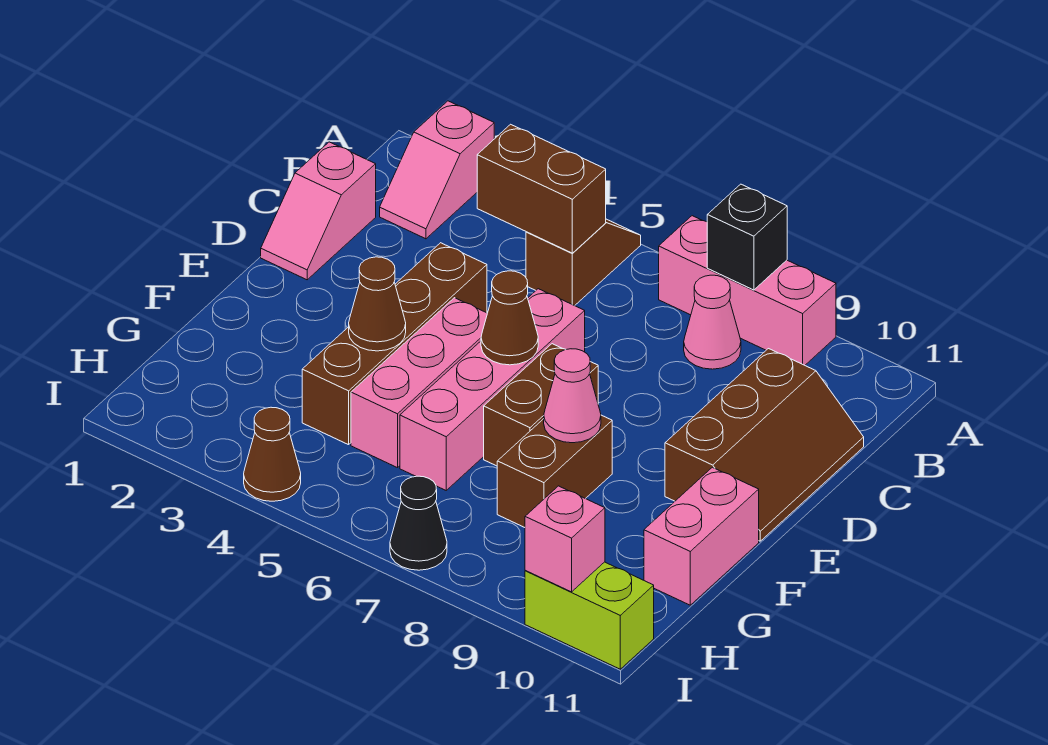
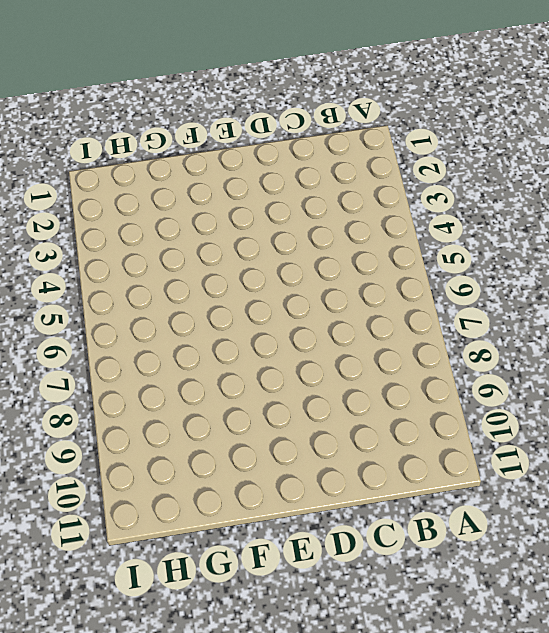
none -> pink slope A2:B2 level 1 top A
none -> brown slope A5:B5 level 1 top B
none -> pink brick A7:A9 level 1

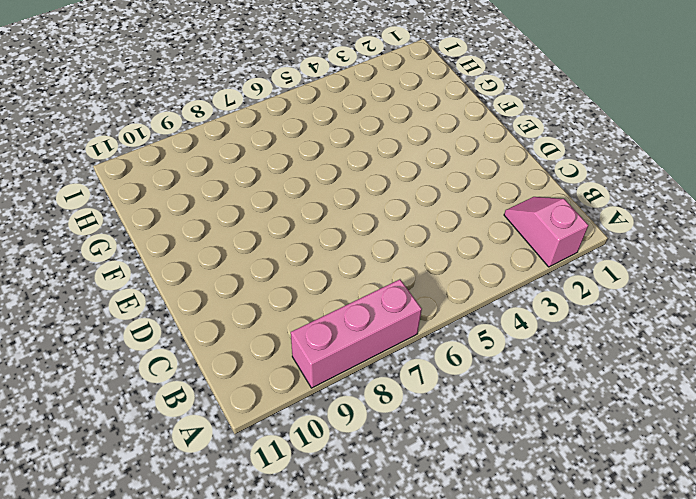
none -> brown slope A5:B5 level 1 top B
none -> pink cone B8 level 1
none -> pink slope C1:D1 level 1 top C

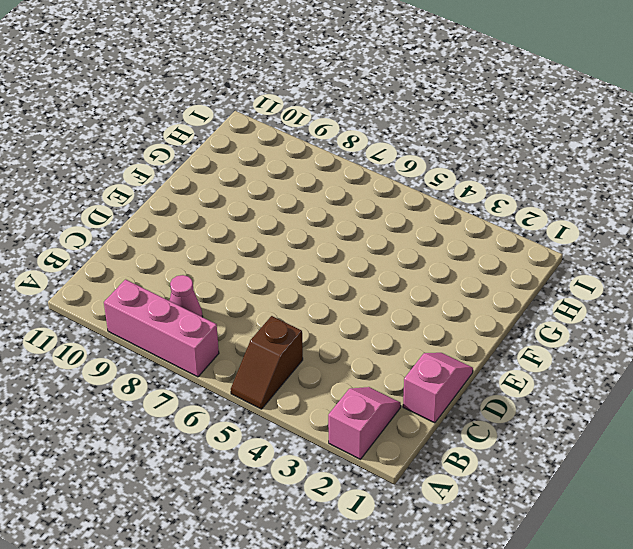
none -> brown slope C10:E11 level 1 top 10
none -> brown brick D4:G4 level 1
none -> pink brick D6:G6 level 1

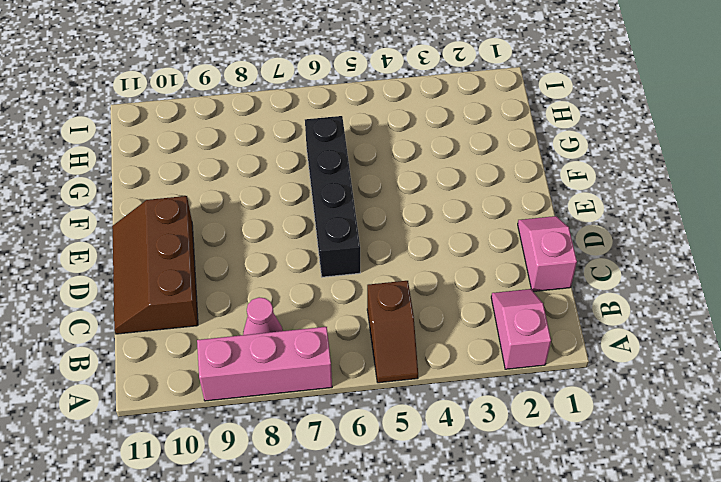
black brick D6:G6 level 1 -> pink brick D6:G6 level 1
none -> brown brick D4:G4 level 1
none -> pink brick E5:G5 level 1
none -> brown brick E7:F7 level 1

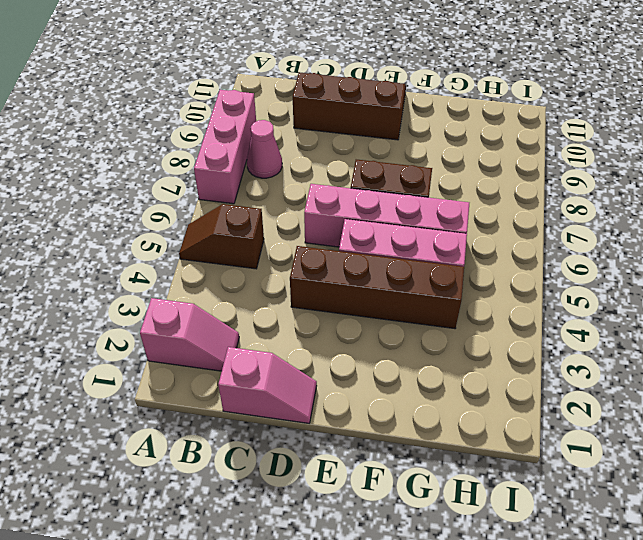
none -> brown brick F8:G8 level 1
none -> pink brick F11:G11 level 1
none -> brown cone I4 level 1

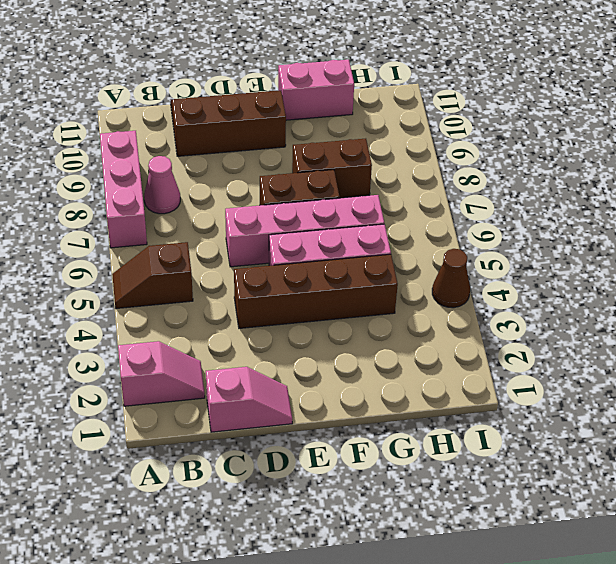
none -> black cone I7 level 1
none -> lime brick I10:I11 level 1
none -> black brick A8 level 2

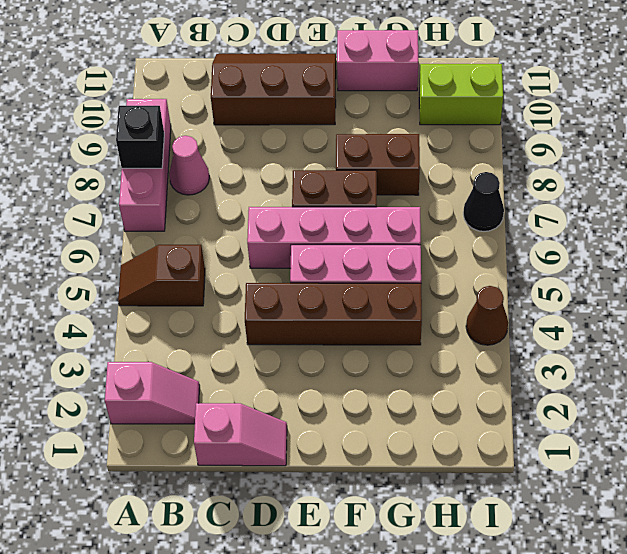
lime brick H10:I10 level 1 -> lime brick I10:I11 level 1
none -> brown brick B4:B5 level 2
none -> brown cone E6 level 2
none -> brown cone F4 level 2

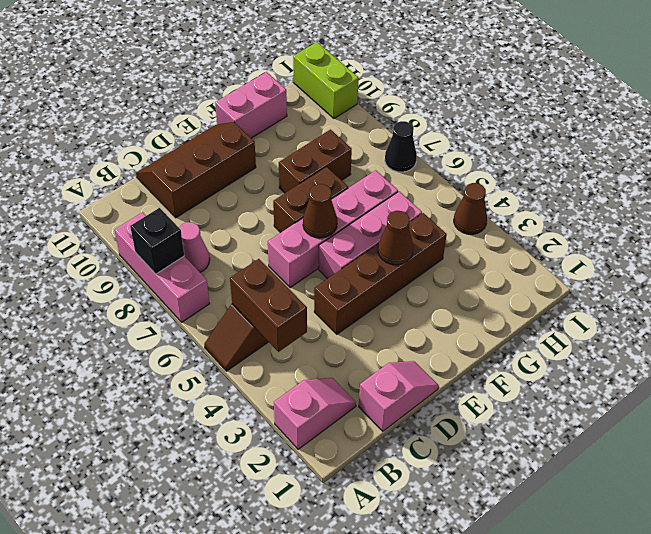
none -> pink cone F8 level 2
none -> pink brick I10 level 2

